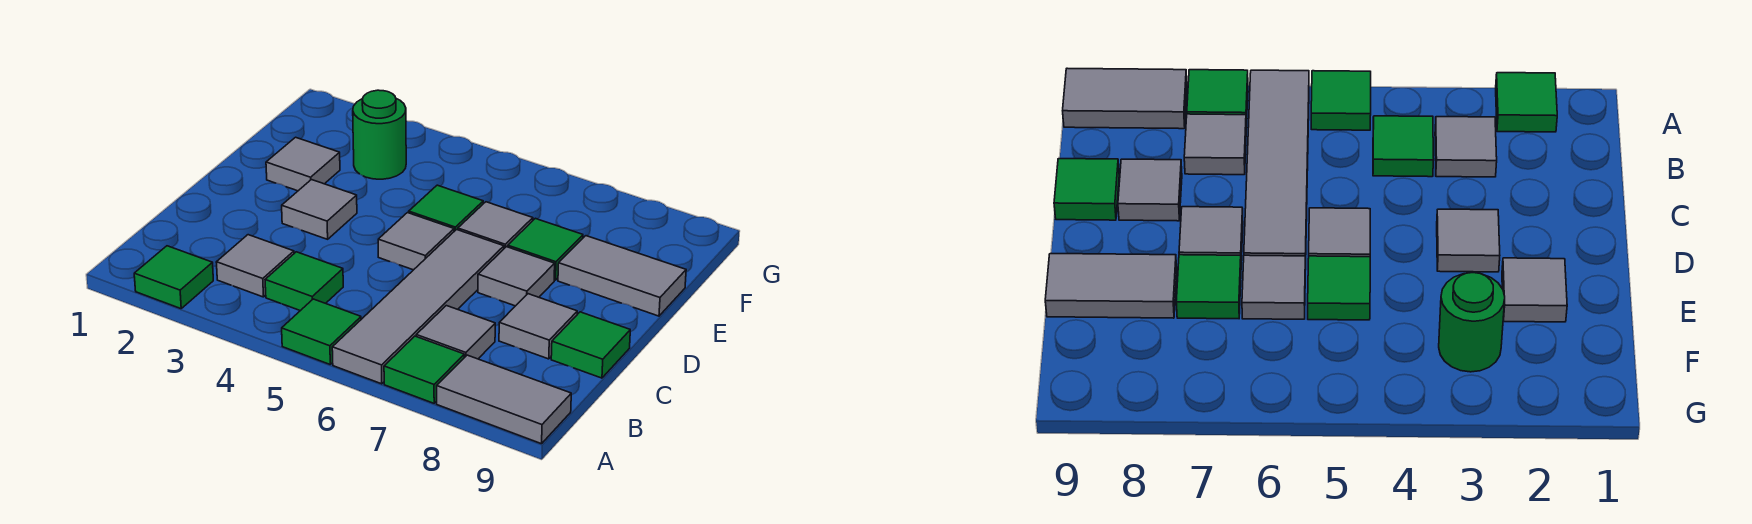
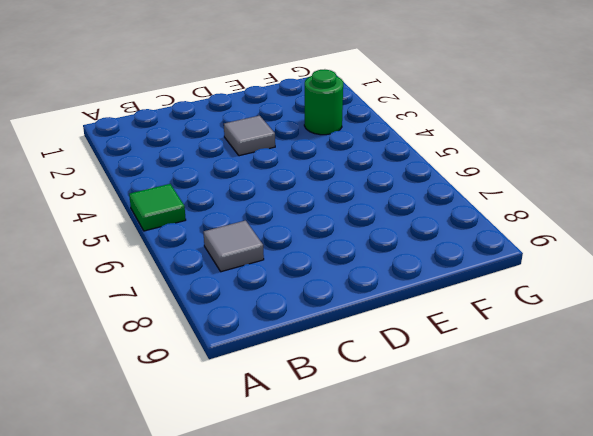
none -> green tile A2 level 1
none -> grey tile A6:D6 level 1
none -> green tile A7 level 1

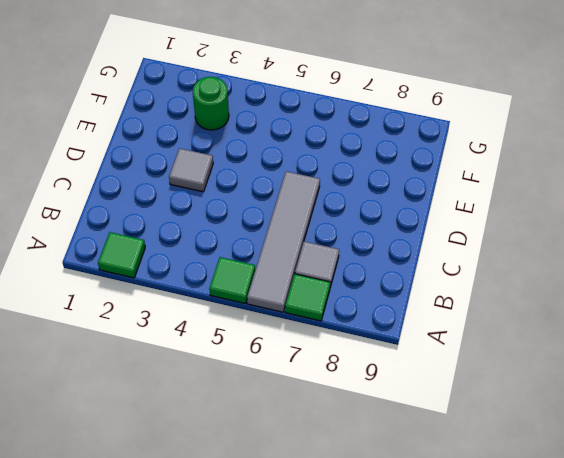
none -> grey tile A8:A9 level 1
none -> grey tile B3 level 1
none -> green tile B4 level 1

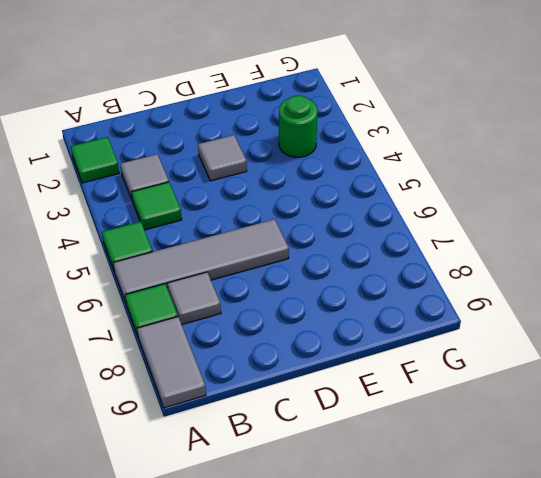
none -> grey tile C8 level 1
none -> green tile C9 level 1
none -> grey tile D5 level 1

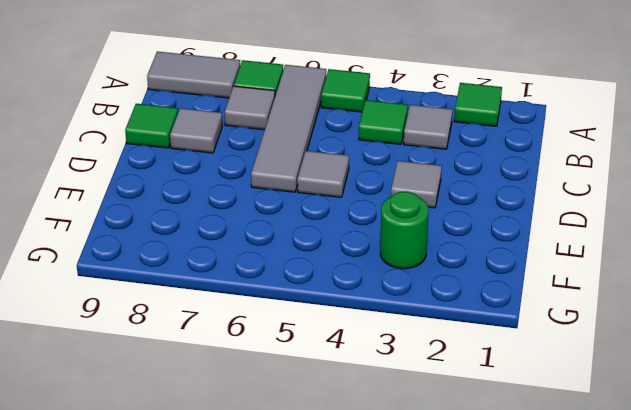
none -> grey tile D7 level 1
none -> grey tile E2 level 1
none -> green tile E5 level 1

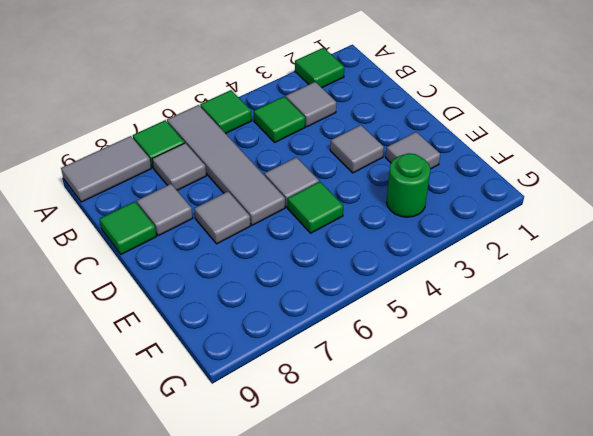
none -> grey tile E6 level 1
none -> green tile E7 level 1
none -> grey tile E8:E9 level 1

